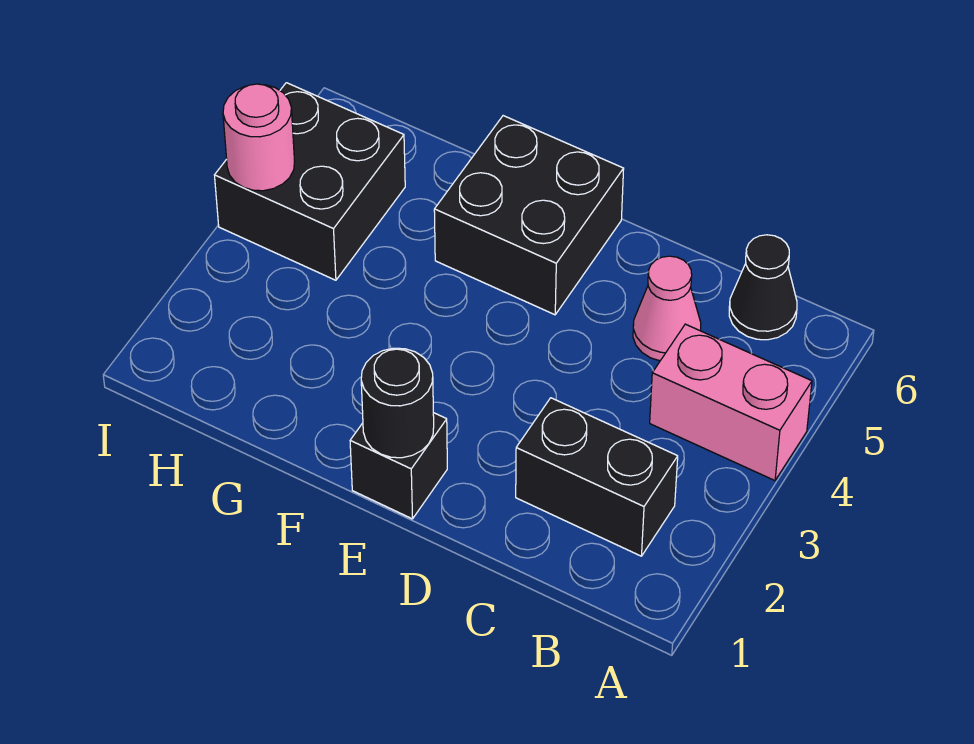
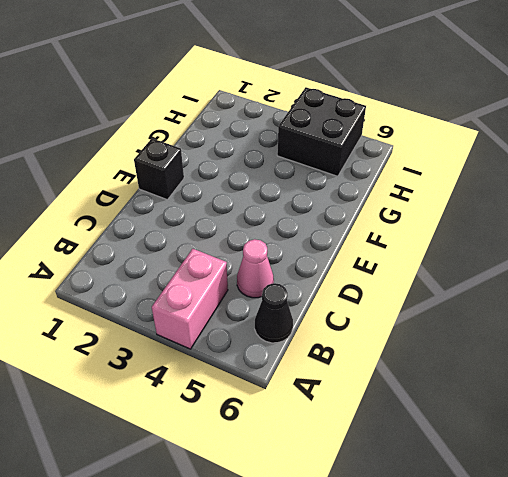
none -> black brick B2:C2 level 1
none -> black brick E5:F6 level 1

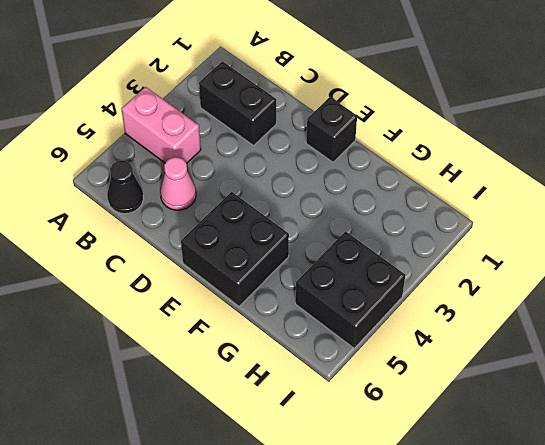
none -> black round brick E1 level 2
none -> pink round brick I4 level 2

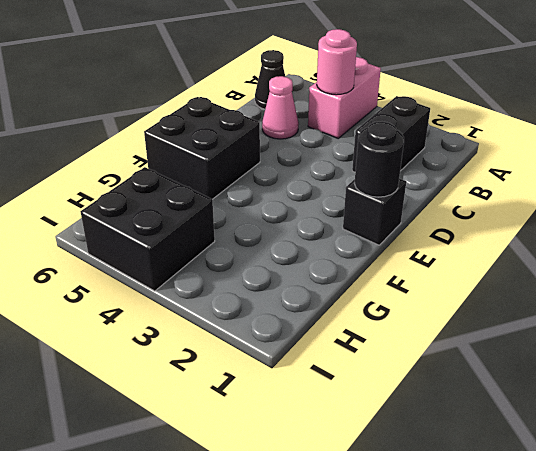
pink round brick B4 level 2 -> pink round brick I4 level 2

